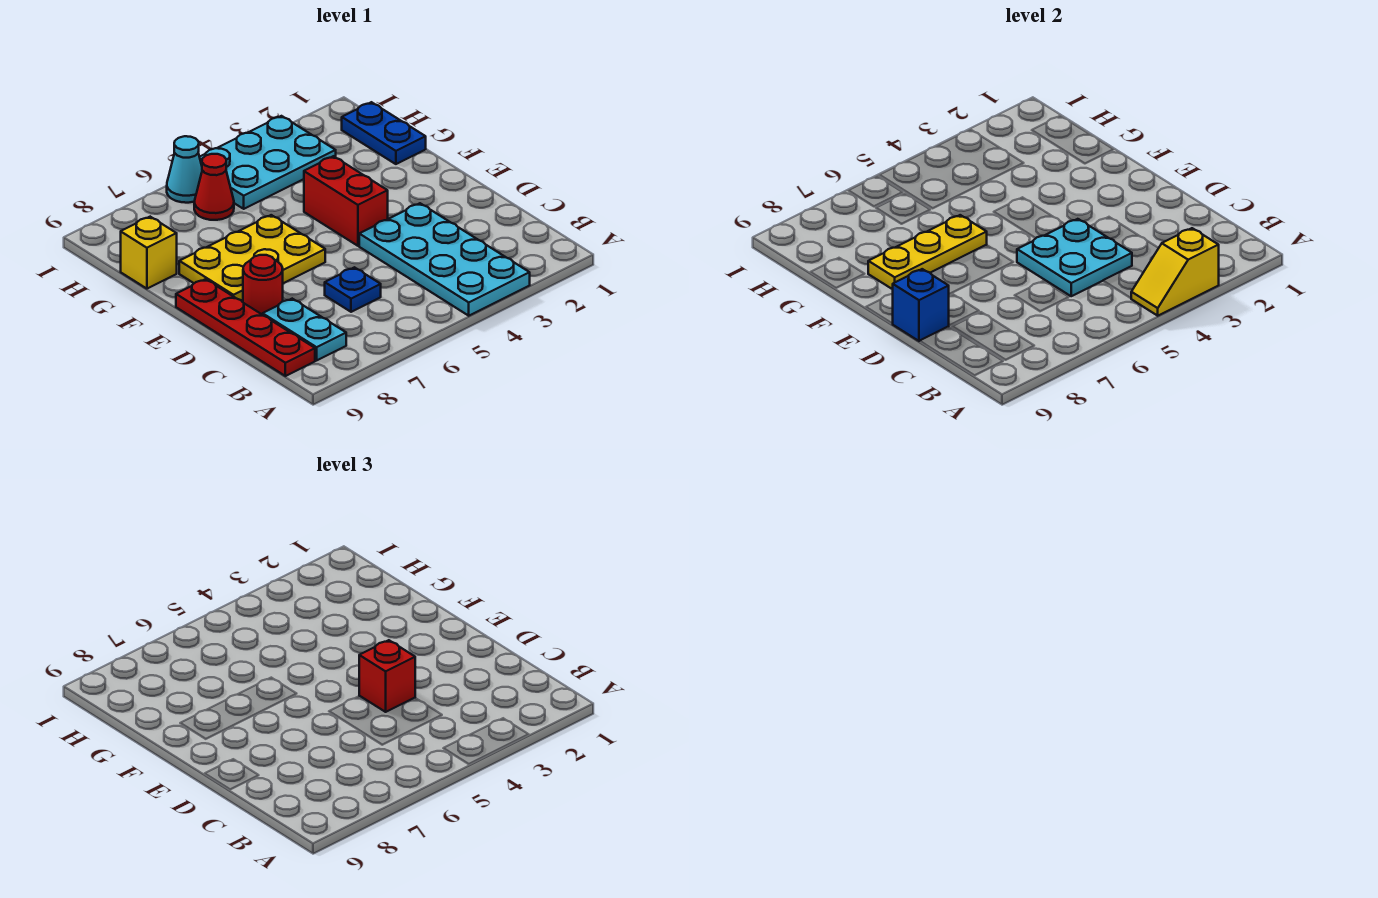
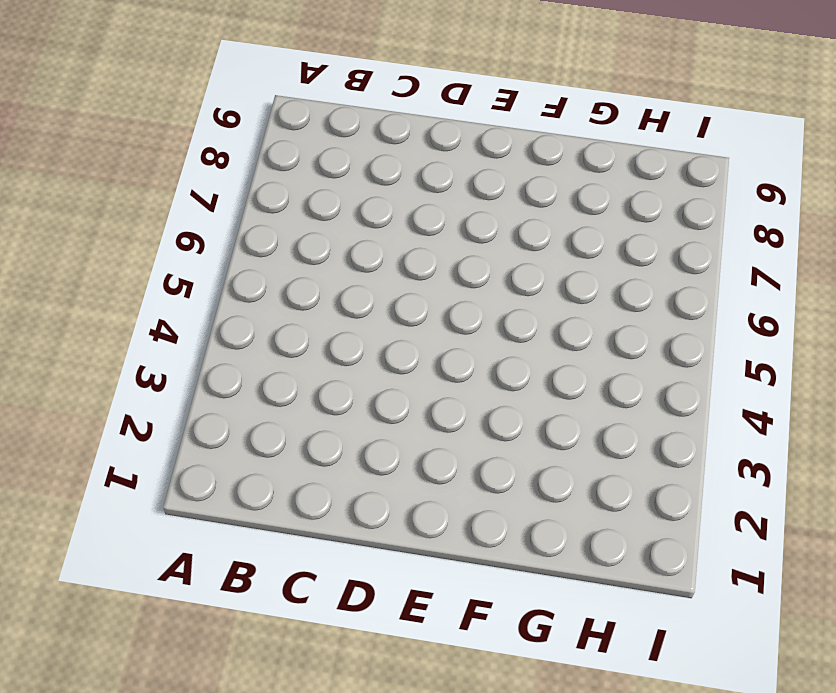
none -> cyan plate A3:D4 level 1
none -> cyan plate B8:C8 level 1
none -> red plate B9:E9 level 1

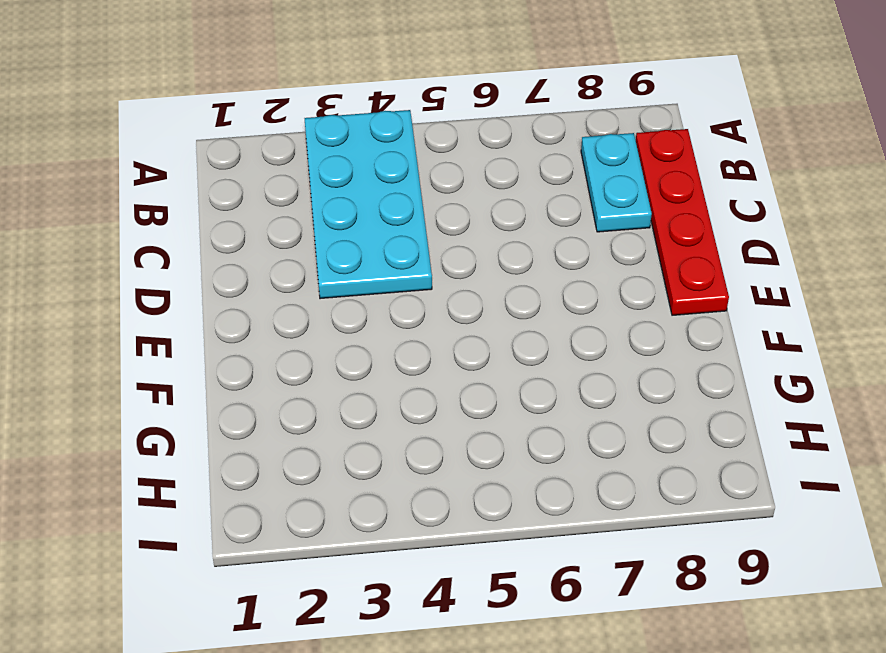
none -> blue plate C6 level 1
none -> red round brick D8 level 1
none -> red brick E4:F4 level 1

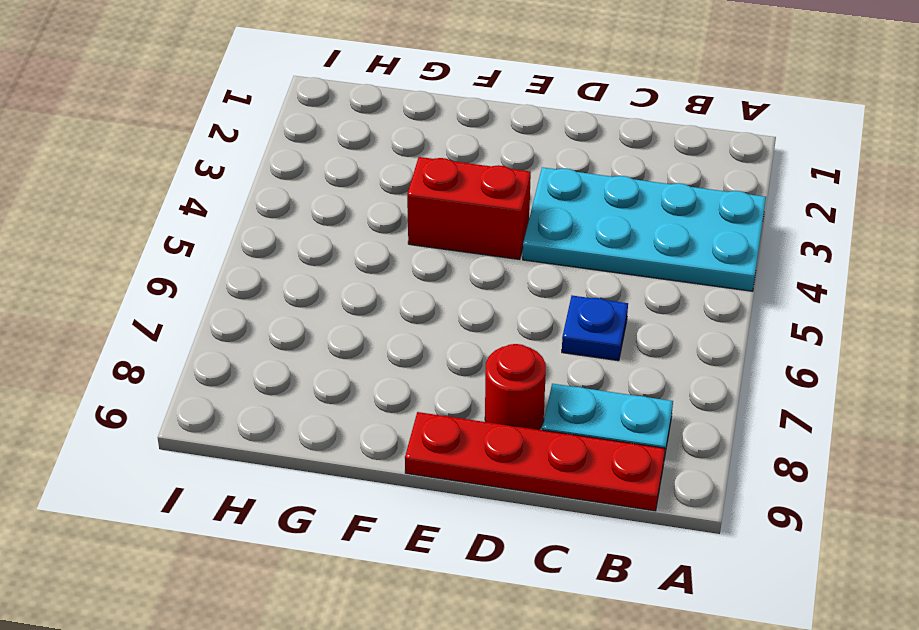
none -> yellow plate E6:F8 level 1
none -> blue plate G1:H1 level 1
none -> yellow brick G9 level 1

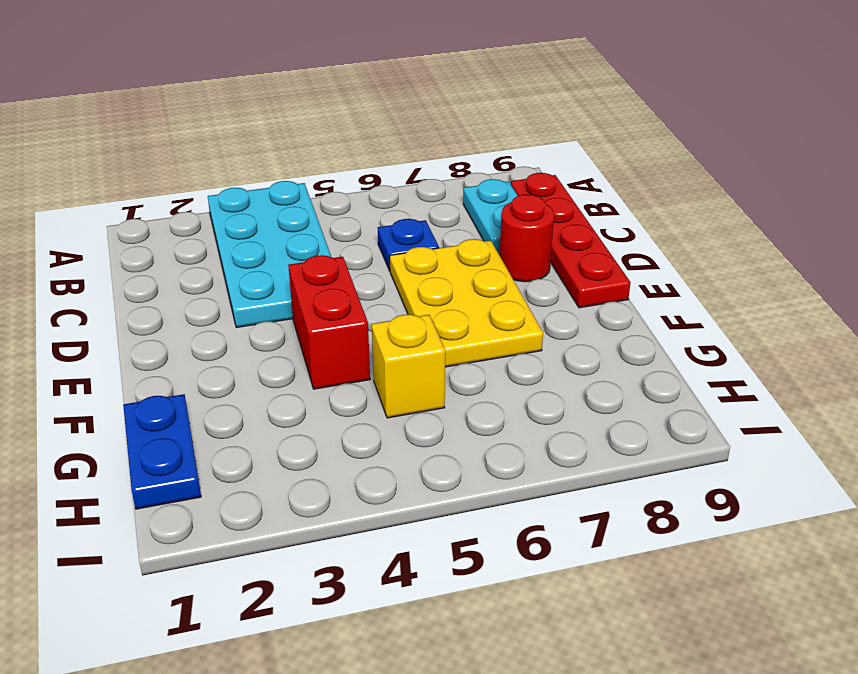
yellow plate D6:F7 level 1 -> yellow plate E6:F8 level 1
yellow brick G5 level 1 -> yellow brick G9 level 1
none -> cyan plate H3:I5 level 1
none -> red cone H6 level 1
none -> cyan cone I6 level 1

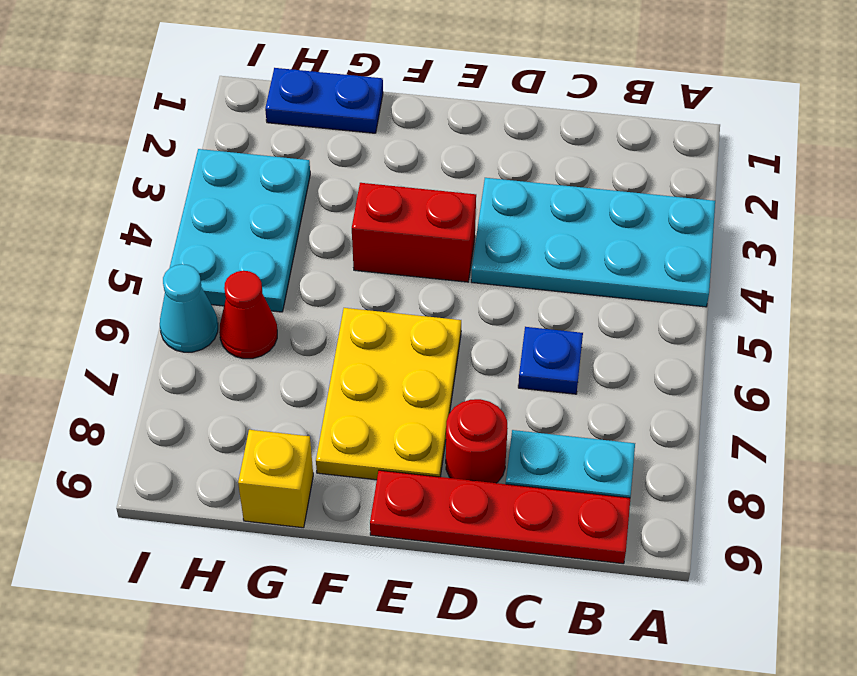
none -> yellow slope A3:A4 level 2 top 3
none -> cyan plate C4:D5 level 2
none -> blue brick D9 level 2

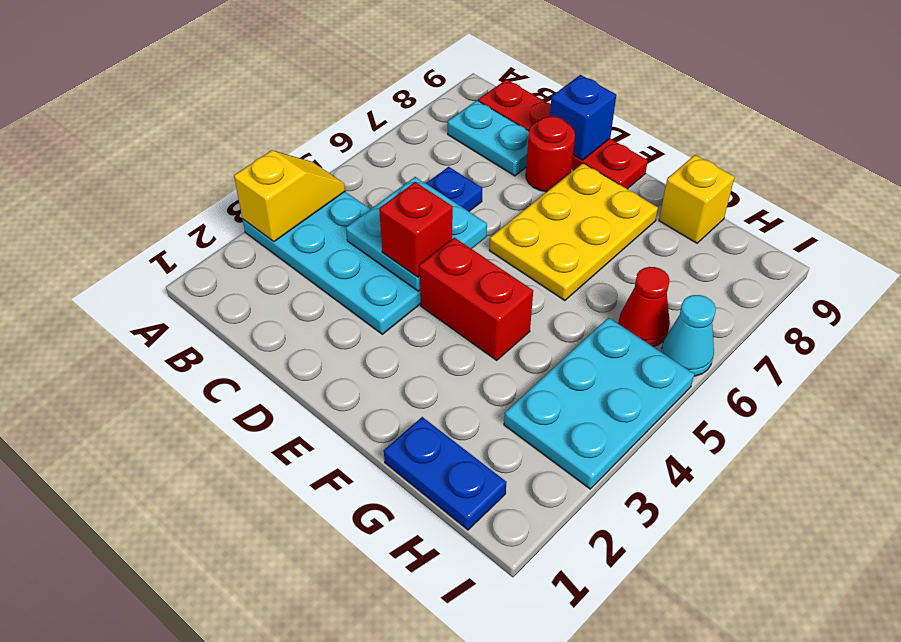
none -> yellow plate F6:F8 level 2

